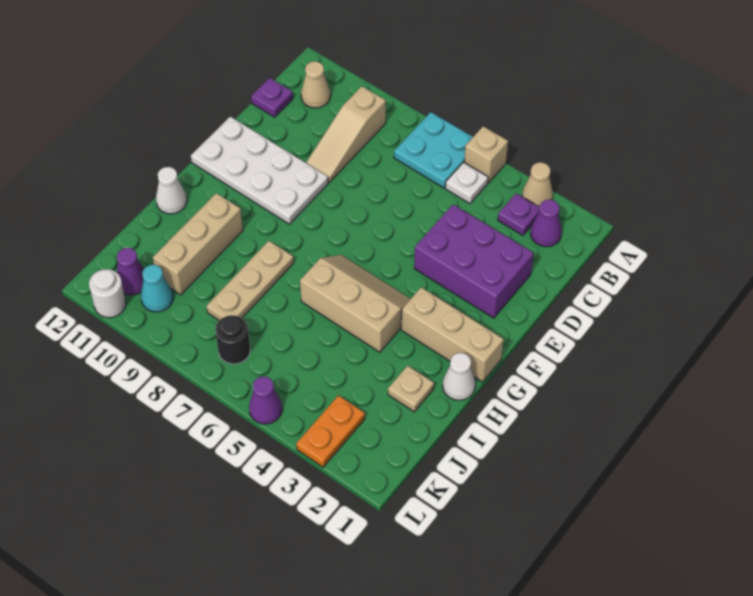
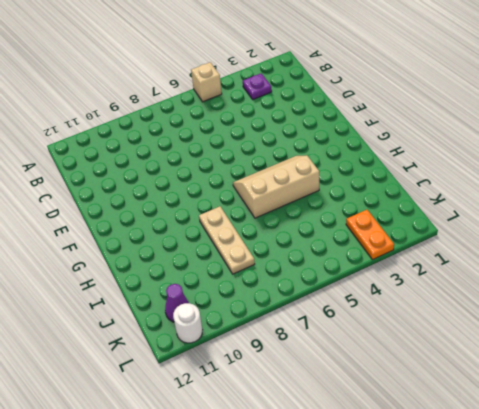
none -> tan cone A3 level 1
none -> cyan plate A6:B7 level 1
none -> purple cone B2 level 1

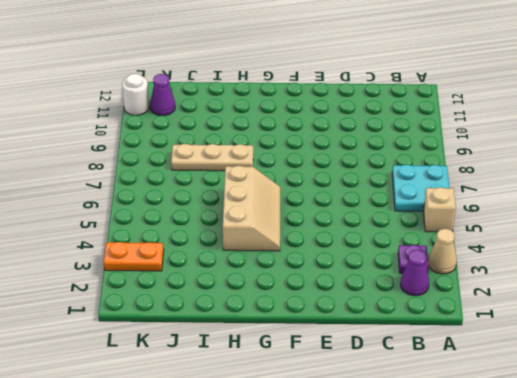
none -> white plate B5 level 1
none -> tan slope B9:D9 level 1 top B
none -> tan cone B11 level 1

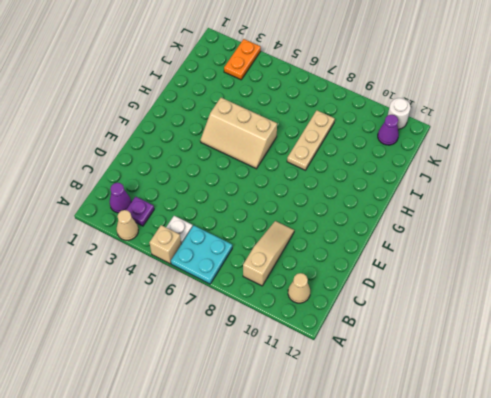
none -> purple plate C12 level 1
none -> purple brick D2:E4 level 1
none -> white plate E9:F12 level 1

